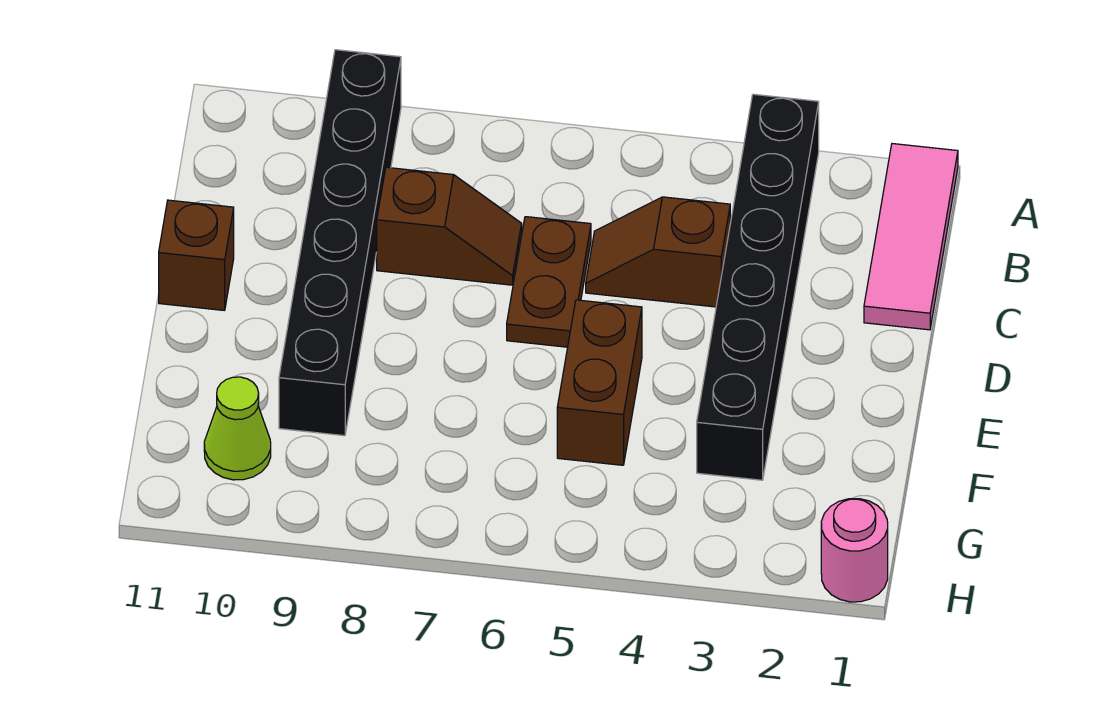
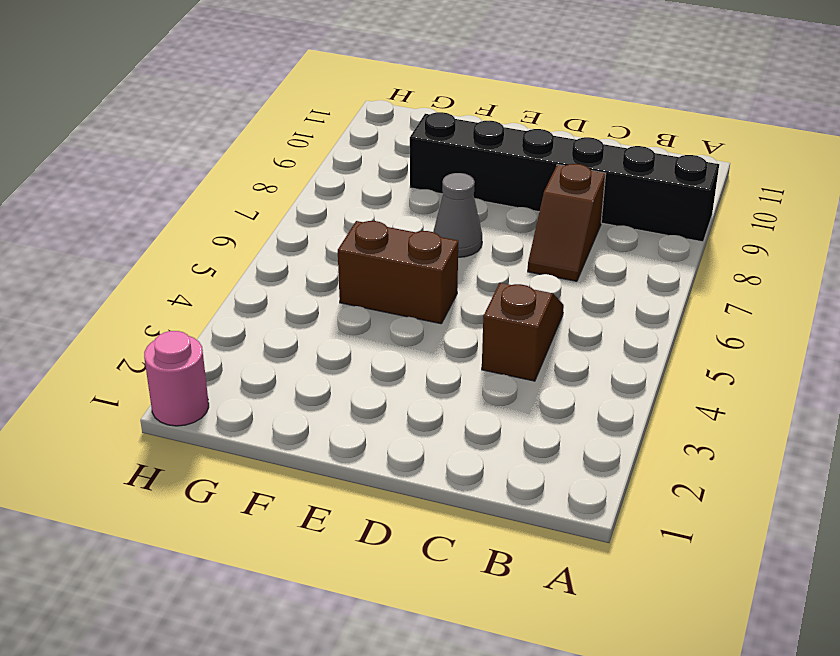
grey cone E7 level 1 -> none
none -> pink tile A1:C1 level 1
none -> black brick A3:F3 level 1

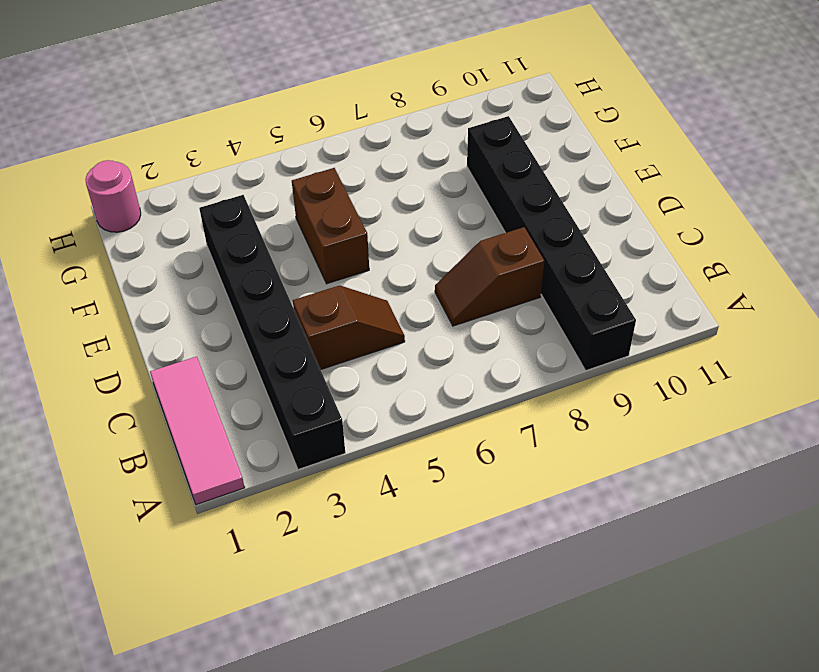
none -> brown plate C6:D6 level 1
none -> brown brick D11 level 1

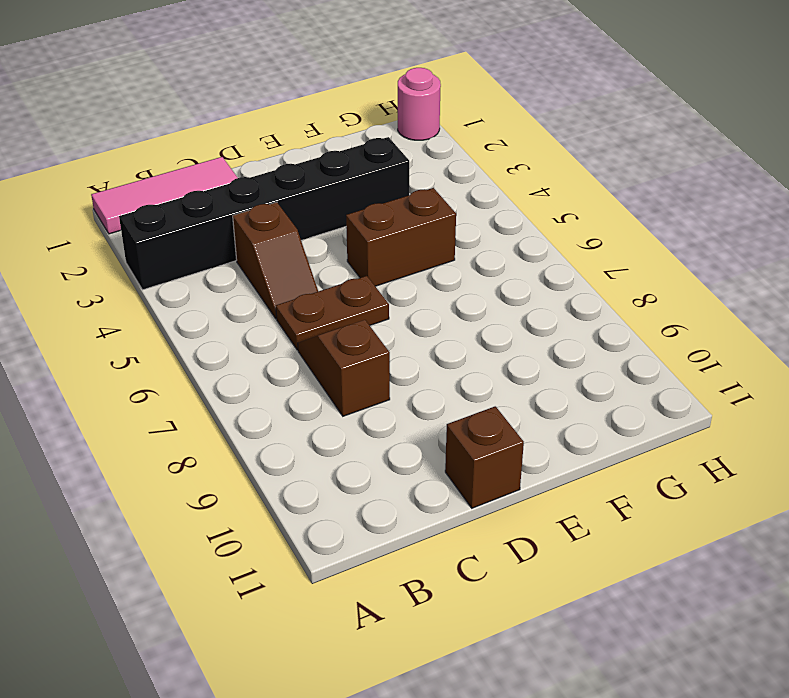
none -> black brick A9:F9 level 1
none -> lime cone G10 level 1

